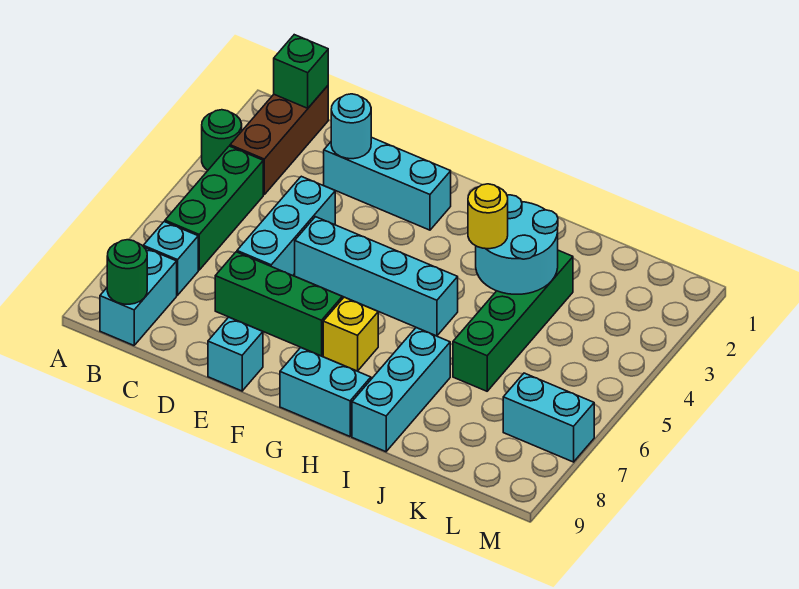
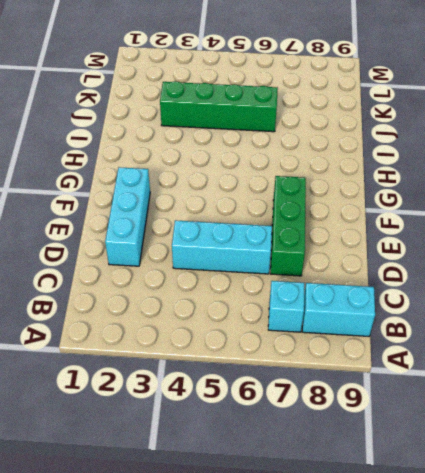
none -> green round brick A3 level 1
none -> brown brick B1:B3 level 1
none -> green brick B4:B6 level 1

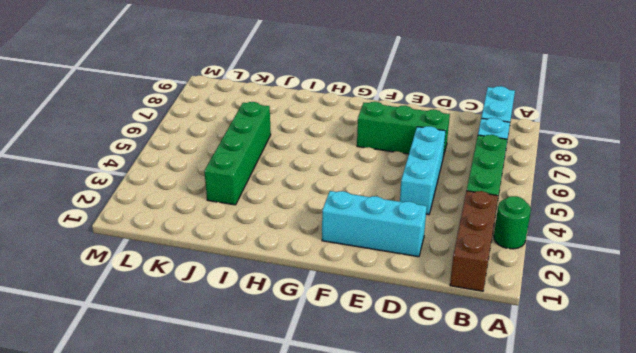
none -> cyan brick E5:H5 level 1
none -> cyan brick E9 level 1
none -> yellow brick G7 level 1

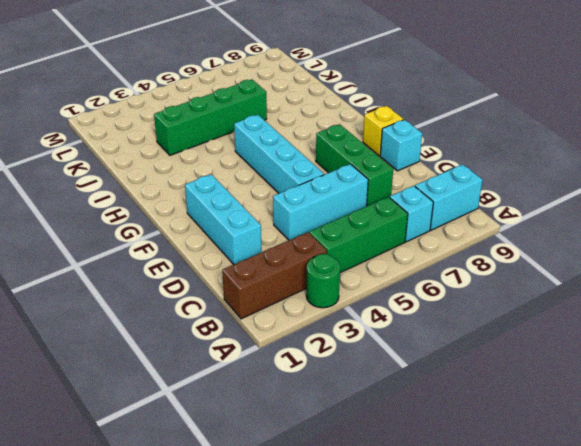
yellow brick F9 level 1 -> yellow brick G7 level 1
none -> cyan brick G9:H9 level 1
none -> cyan brick I7:I9 level 1
none -> cyan brick L7:M7 level 1

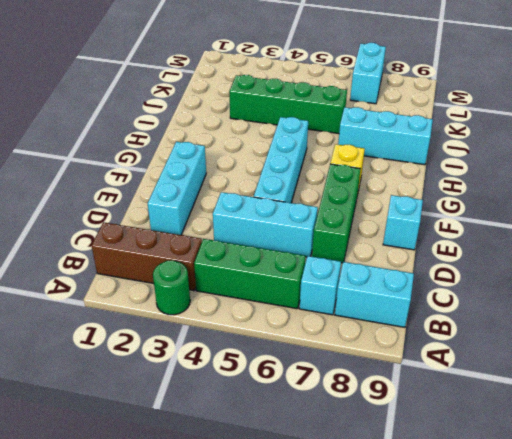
none -> cyan brick G9:H9 level 1
none -> green brick B1 level 2
none -> green round brick B9 level 2

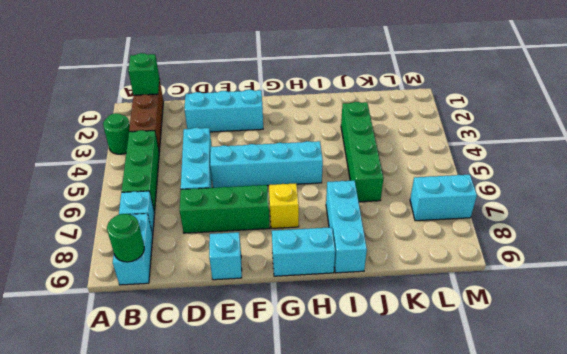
none -> cyan round brick D2 level 2
none -> cyan round brick I3:J4 level 2
none -> yellow round brick I4 level 3

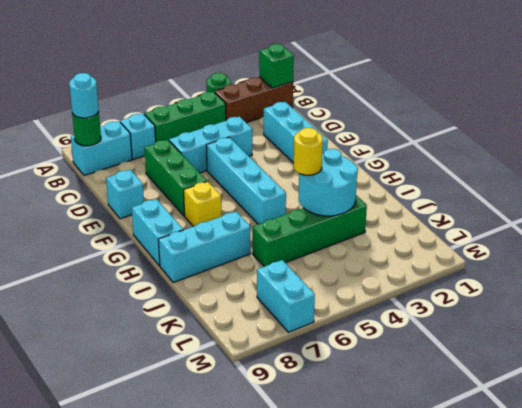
cyan round brick B9 level 3 -> cyan round brick D2 level 2

